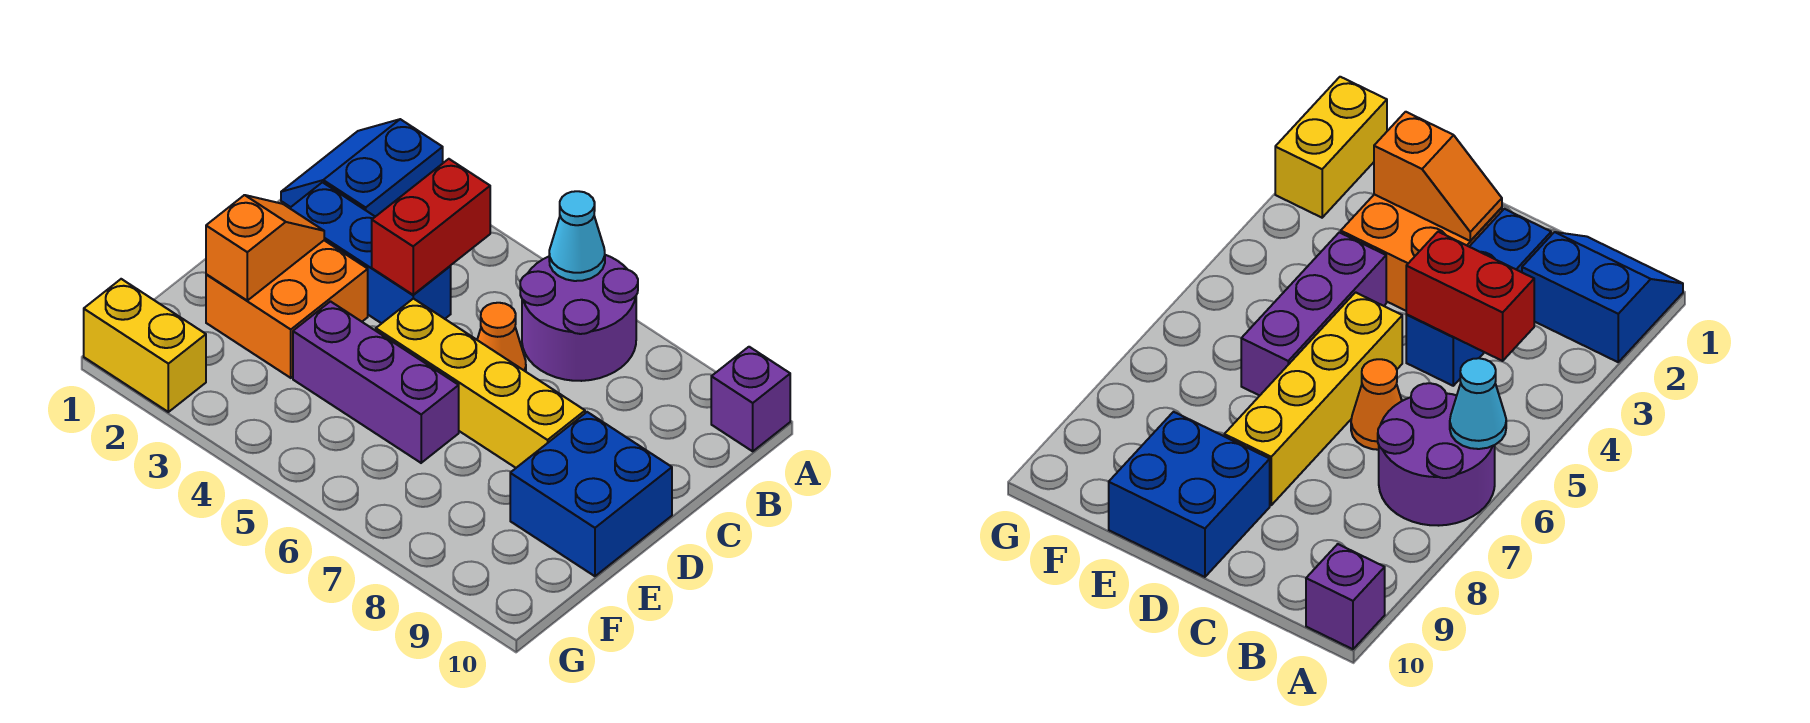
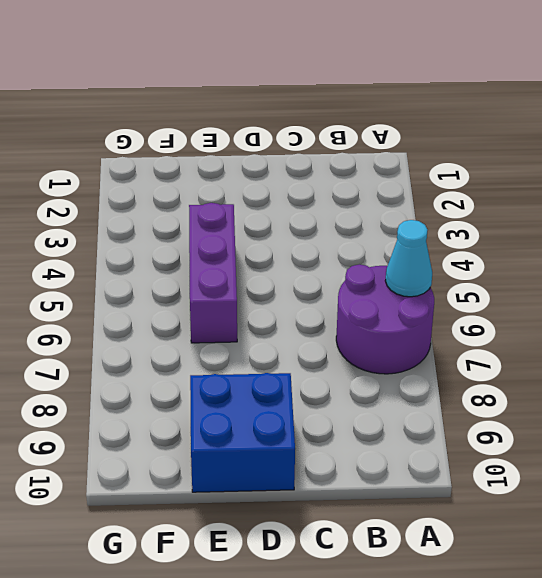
none -> blue slope A1:B2 level 1 top 2
none -> purple brick A10 level 1
none -> blue brick C2:C4 level 1

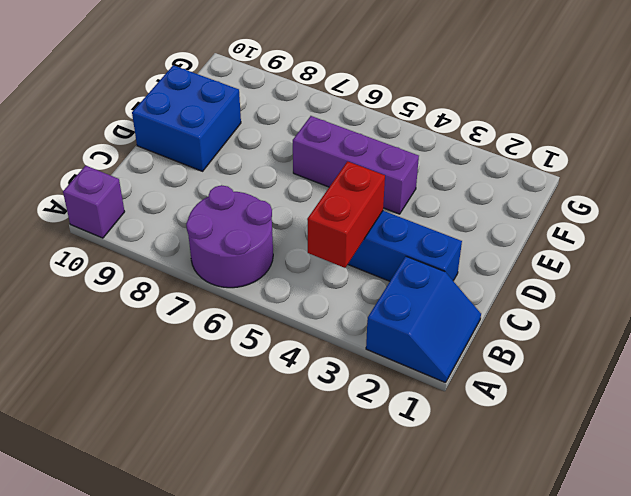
none -> orange cone C6 level 1
none -> orange brick D2:E3 level 1
none -> yellow brick D5:D8 level 1

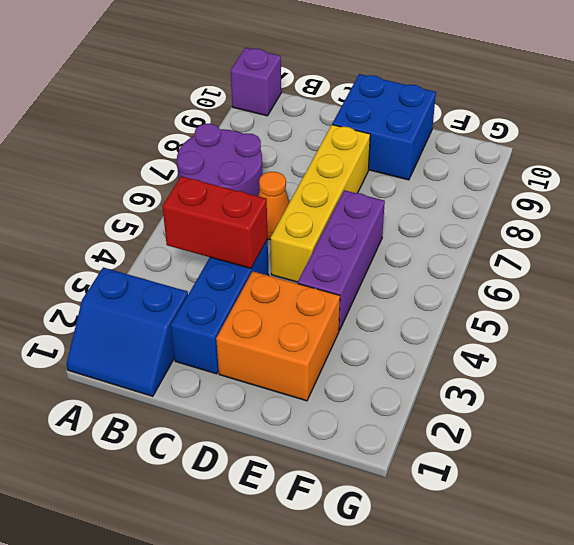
none -> yellow brick G1:G2 level 1
none -> cyan cone A6 level 2
none -> orange slope D2:E2 level 2 top E

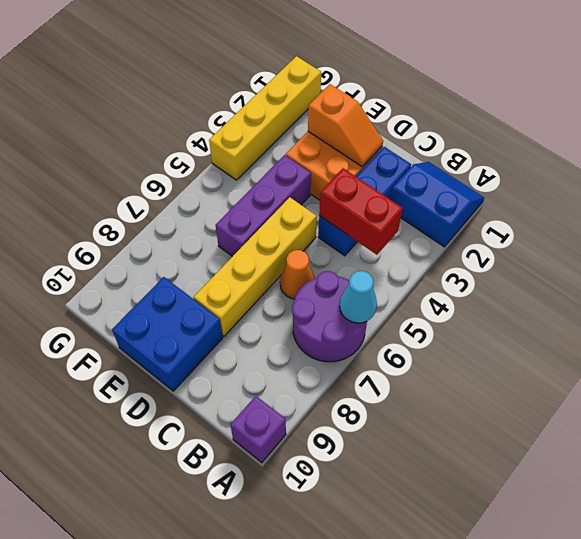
yellow brick G1:G4 level 1 -> yellow brick G1:G2 level 1

